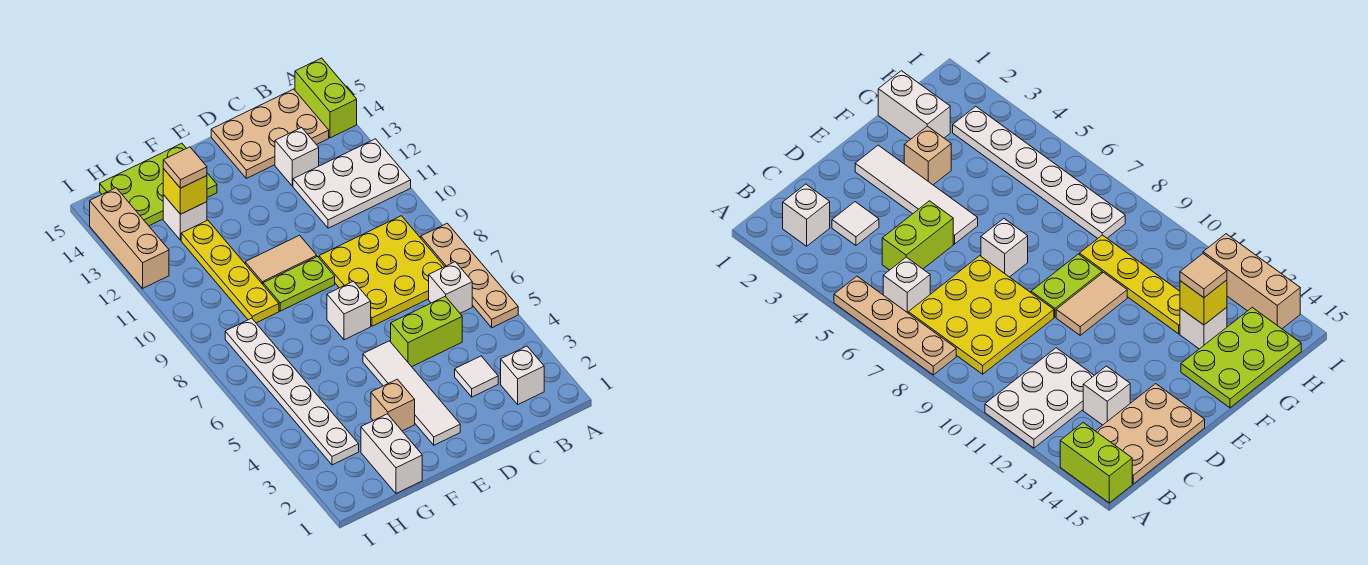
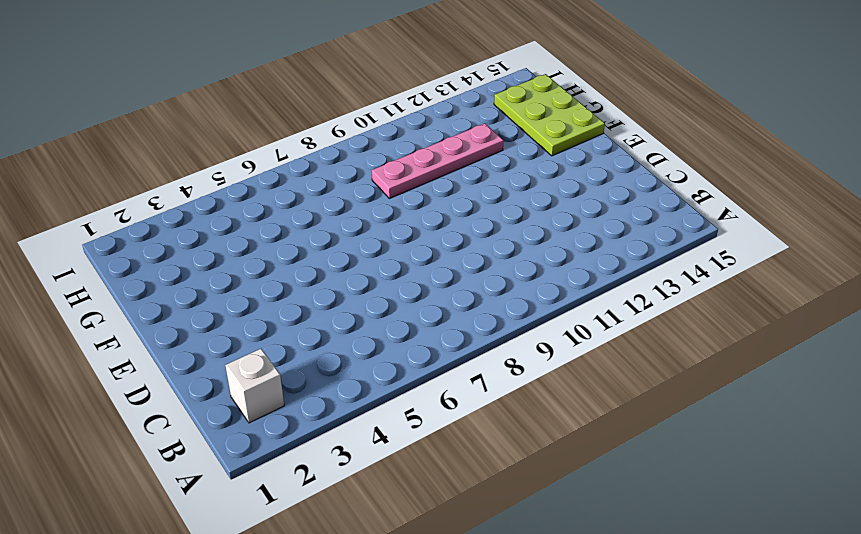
pink plate G9:G12 level 1 -> yellow plate G9:G12 level 1
none -> tan plate A5:A8 level 1
none -> white plate A11:C12 level 1
none -> lime brick A14:A15 level 1

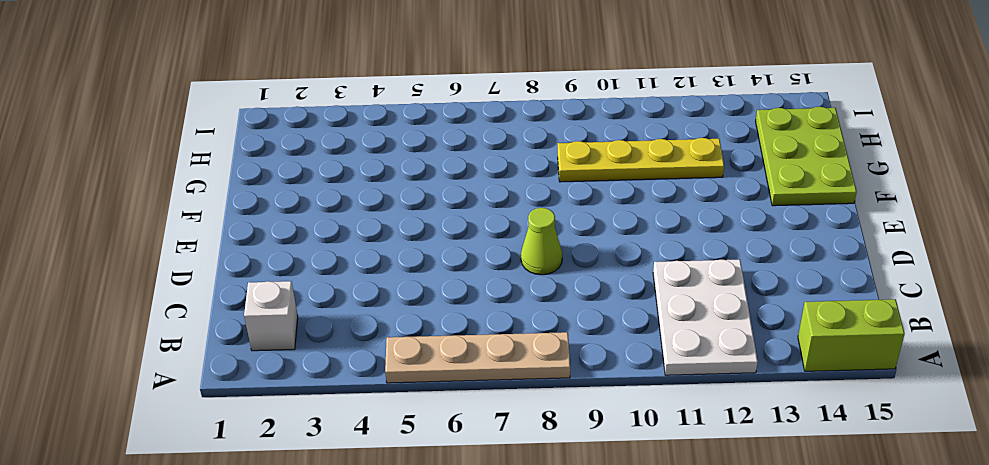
lime cone D8 level 1 -> yellow plate B7:D9 level 1
none -> white brick B6 level 1
none -> tan plate B14:D15 level 1
none -> white tile C3 level 1

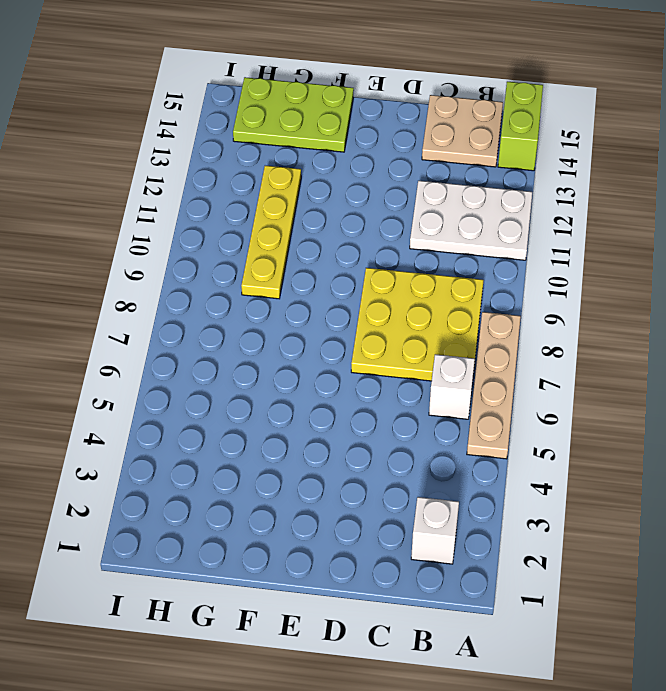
tan plate B14:C15 level 1 -> tan plate B14:D15 level 1
none -> white tile C3 level 1
none -> lime brick C5:D5 level 1
none -> white brick C13 level 1

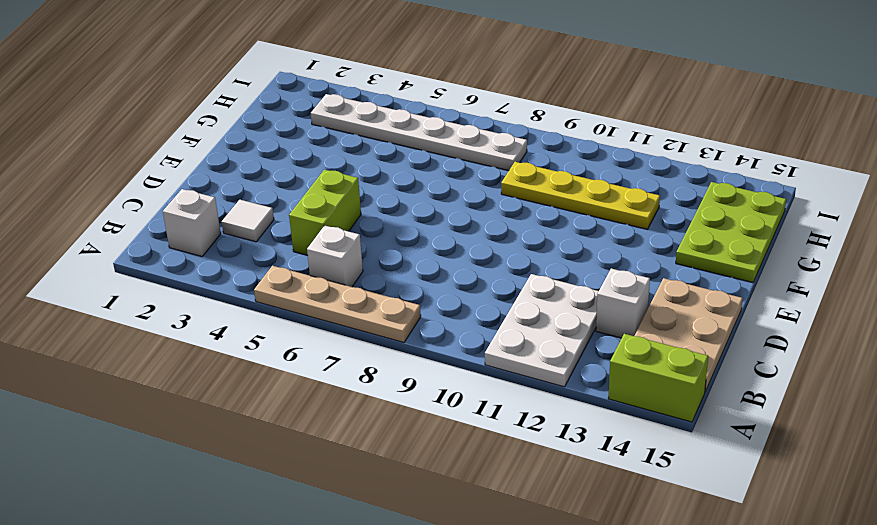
none -> yellow plate B7:D9 level 1
none -> white tile E2:E5 level 1
none -> white brick E7 level 1

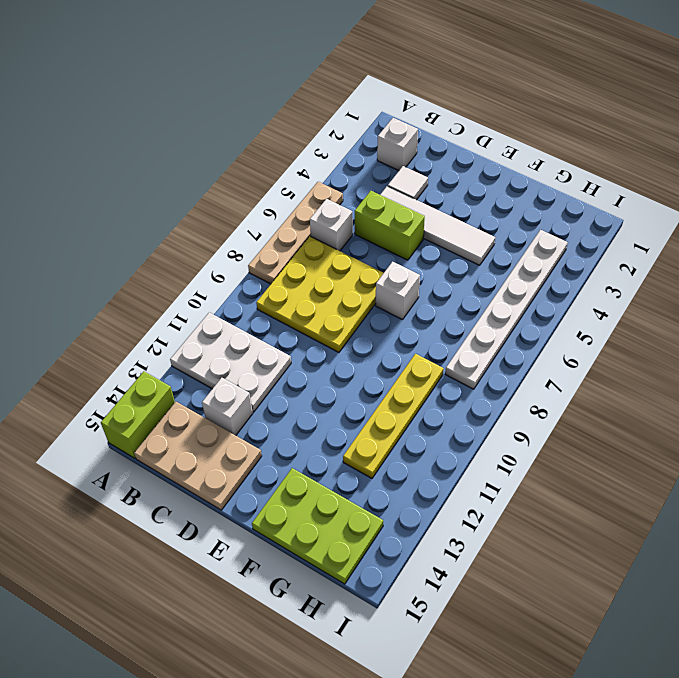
white tile C4:F4 level 1 -> white tile E2:E5 level 1
none -> lime plate E9:F9 level 1
none -> tan tile E10:F10 level 1
none -> tan brick F3 level 1

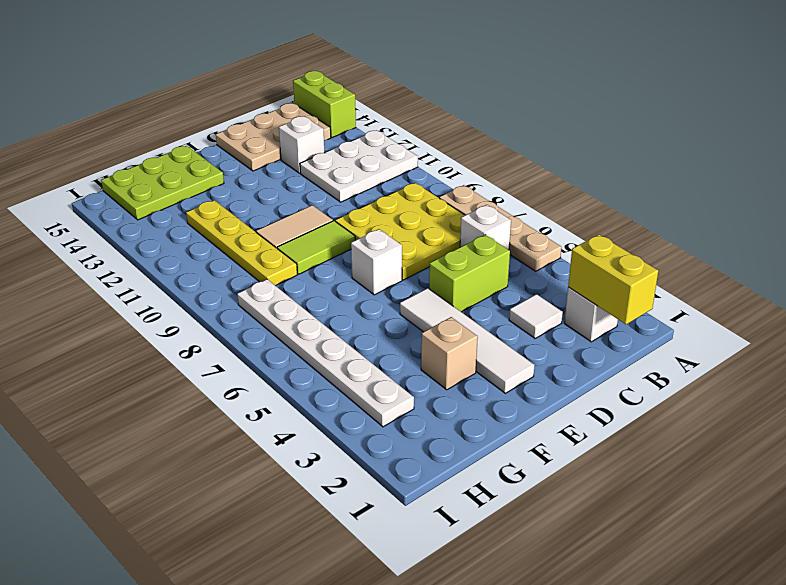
yellow brick B1:B2 level 2 -> none
lime tile E9:F9 level 1 -> lime plate E9:F9 level 1
none -> white brick G1:G2 level 1
none -> white brick G13 level 1
none -> tan brick I12:I14 level 1

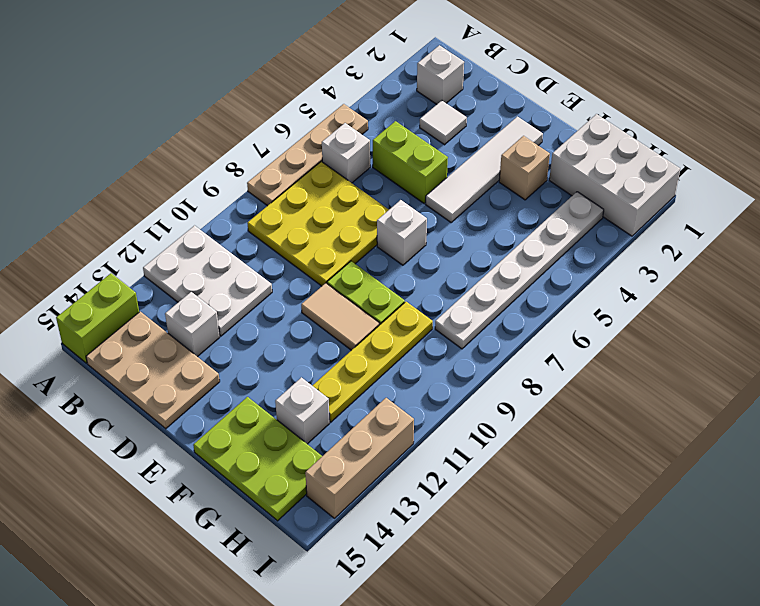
white brick G1:I2 level 1 -> white brick G1:G2 level 1
none -> yellow brick G13 level 2
none -> tan tile G13 level 3

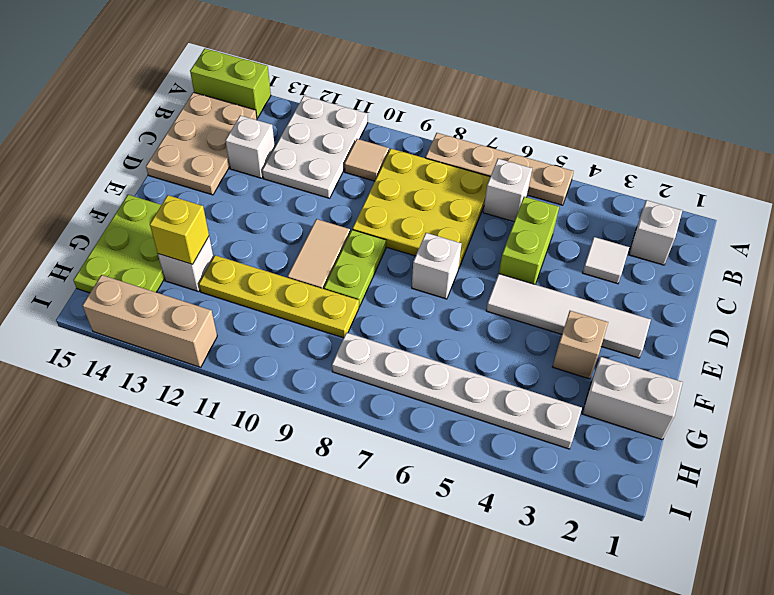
tan tile B10 level 1 -> tan tile G13 level 3

